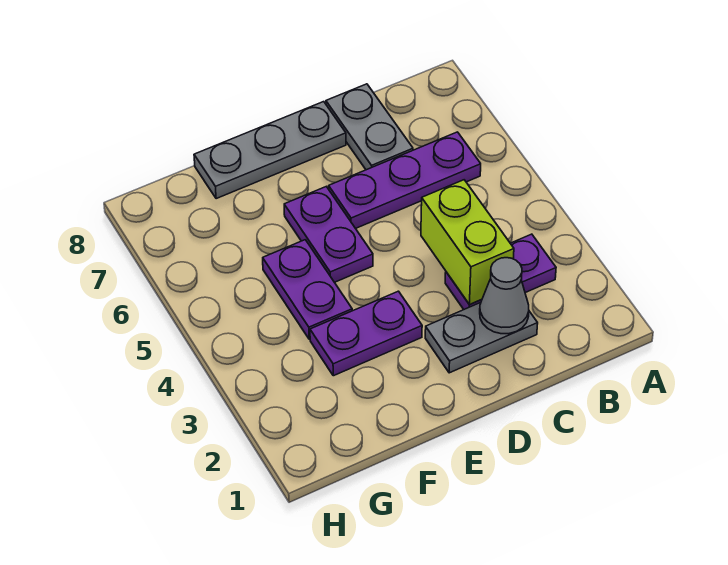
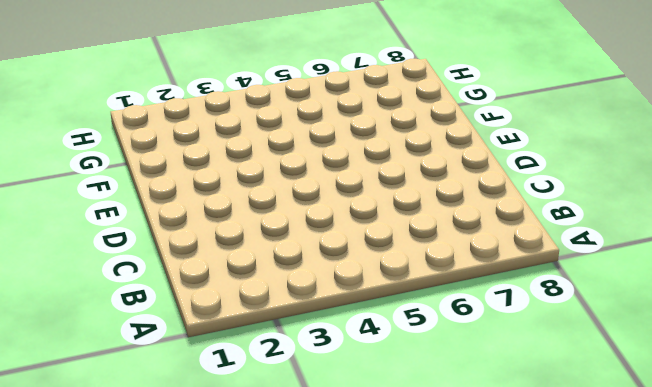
none -> purple plate B3:C3 level 1
none -> purple plate B6:D6 level 1

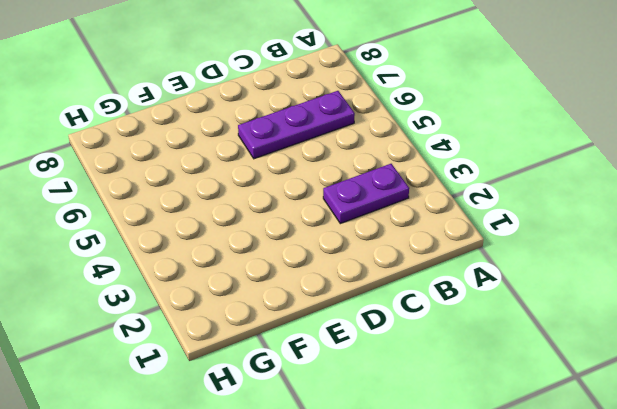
none -> grey plate C2:D2 level 1
none -> grey plate C7:C8 level 1

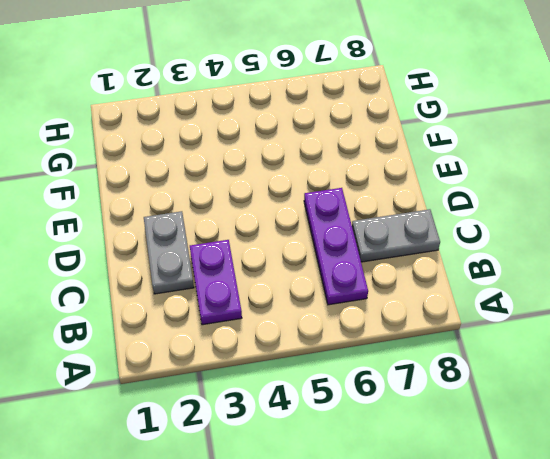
none -> grey plate D8:F8 level 1
none -> purple plate E3:F3 level 1

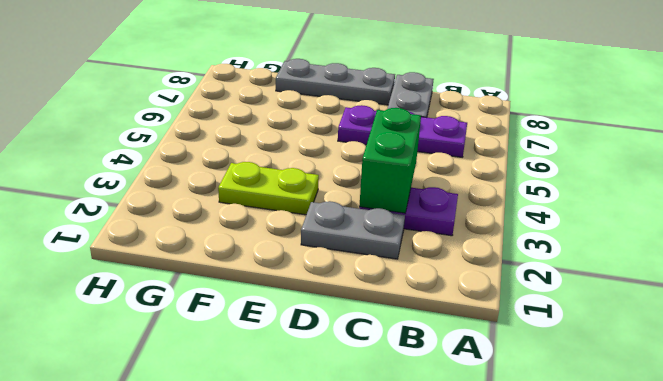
green brick C3:C4 level 2 -> lime brick C3:C4 level 2
lime plate E3:F3 level 1 -> purple plate E3:F3 level 1
none -> purple plate E5:E6 level 1
none -> purple plate F4:F5 level 1

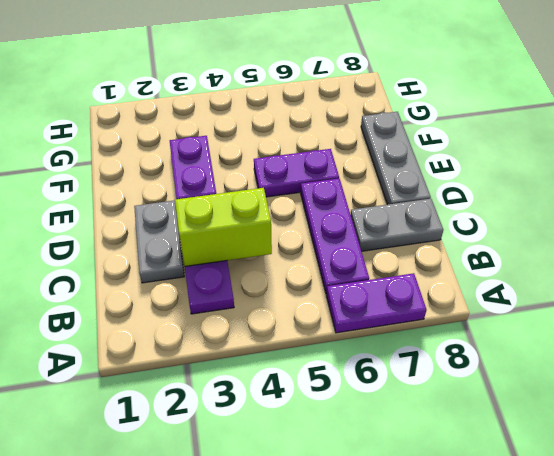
purple plate A6:A7 level 1 -> purple plate F4:F5 level 1
none -> grey cone C2 level 2

